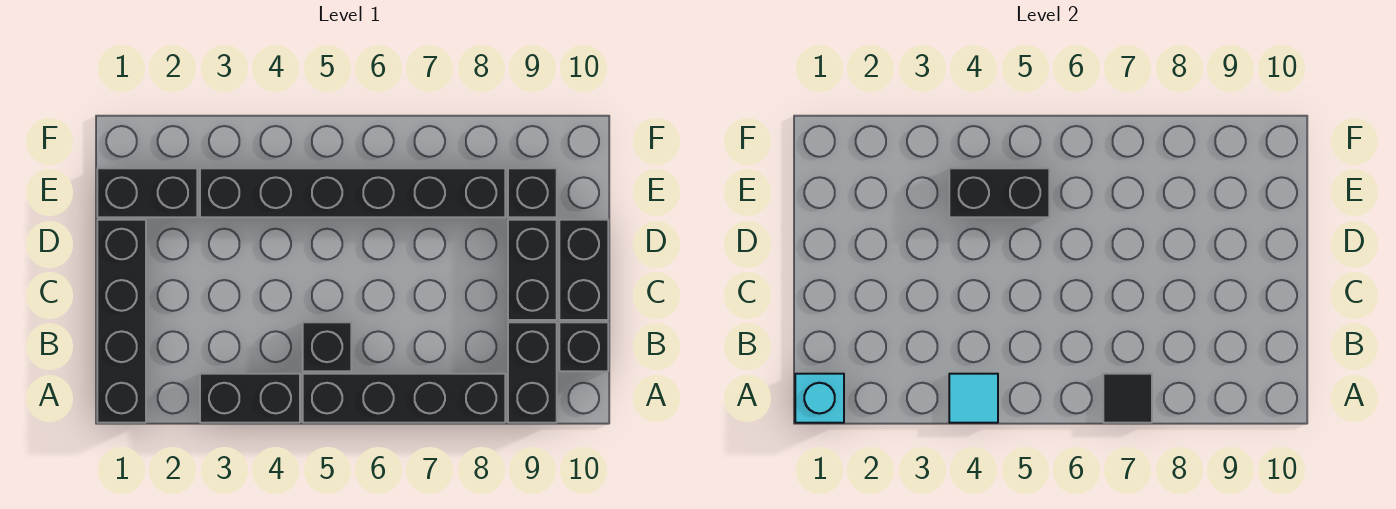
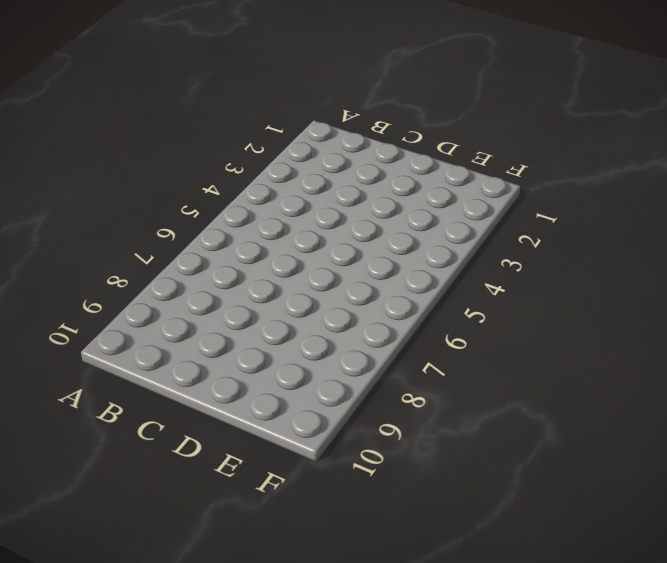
none -> black brick A1:D1 level 1
none -> black brick A3:A4 level 1
none -> black brick A5:A8 level 1

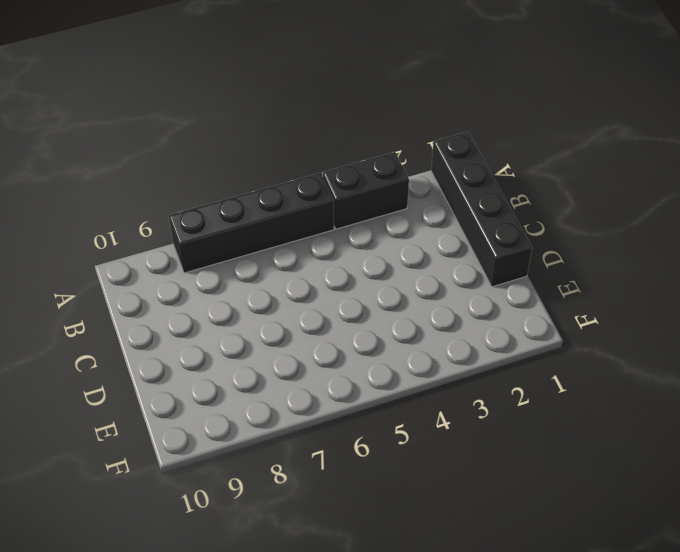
none -> black brick A9:B9 level 1
none -> black brick B5 level 1
none -> black brick B10 level 1

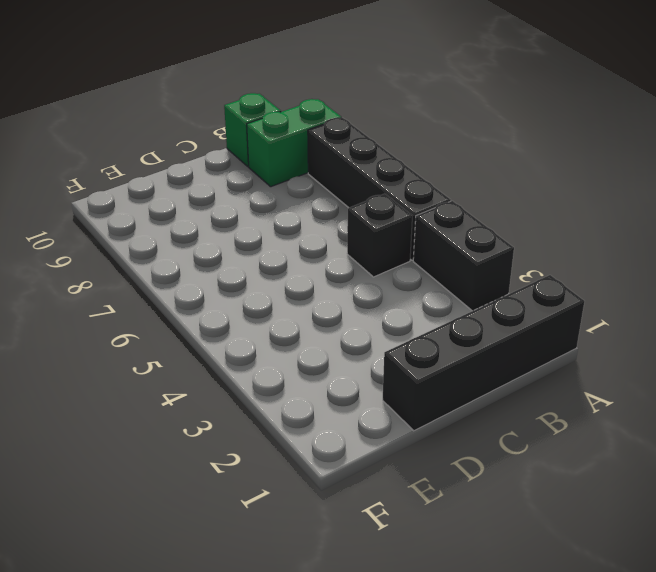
green brick A9:B9 level 1 -> black brick A9:B9 level 1
green brick B10 level 1 -> black brick B10 level 1
none -> black brick C9:D9 level 1
none -> black brick C10:D10 level 1
none -> black brick E1:E2 level 1

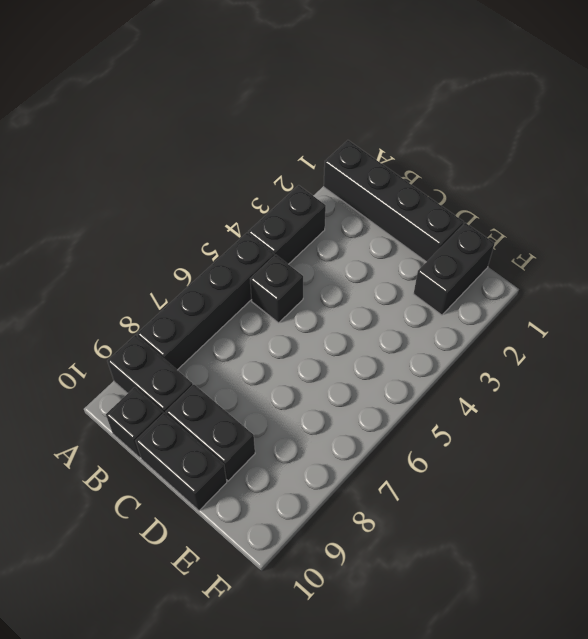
none -> black brick E3:E8 level 1
none -> black brick E9 level 1
none -> cyan brick A1 level 2

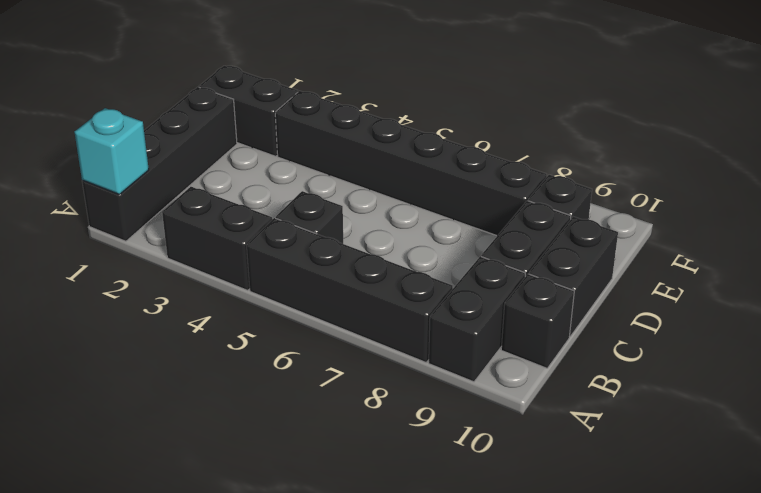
none -> cyan tile A4 level 2
none -> black tile A7 level 2
none -> black brick E4:E5 level 2

